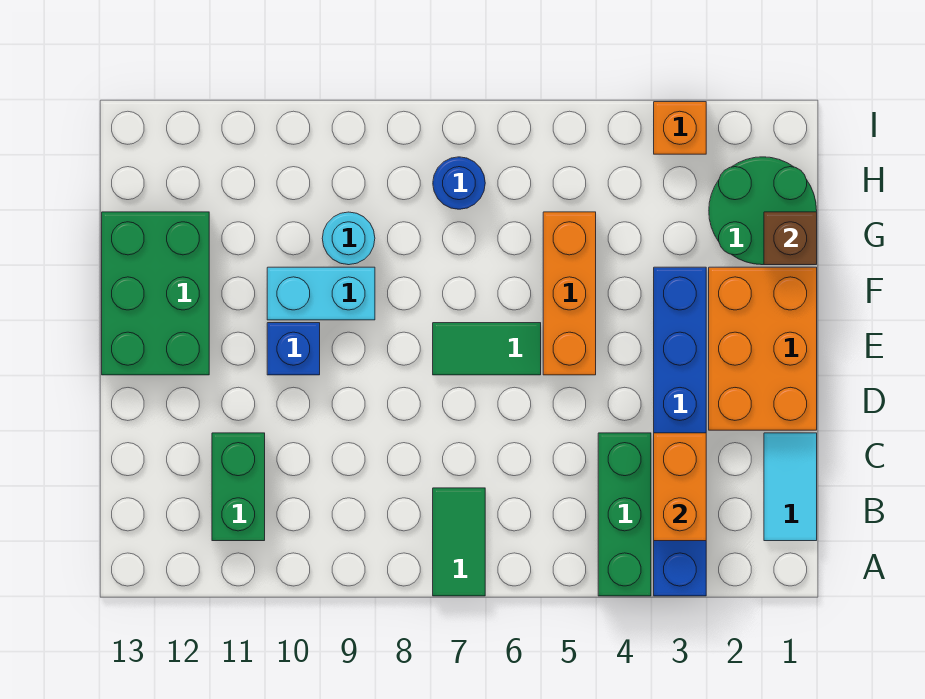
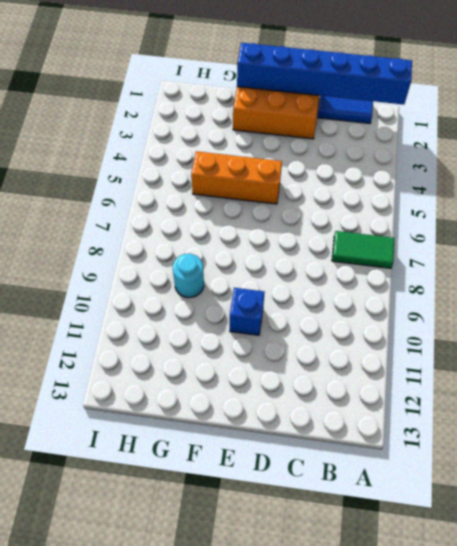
blue brick A1:F1 level 2 -> blue brick A3:F3 level 1
blue tile B1:C1 level 1 -> cyan tile B1:C1 level 1
none -> green brick A4:C4 level 1
none -> green brick B11:C11 level 1
none -> green tile E6:E7 level 1

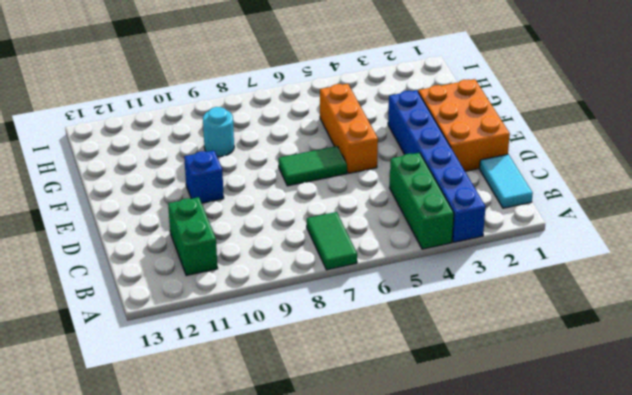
none -> green brick E12:G13 level 1
none -> cyan brick F9:F10 level 1
none -> green round brick G1:H2 level 1

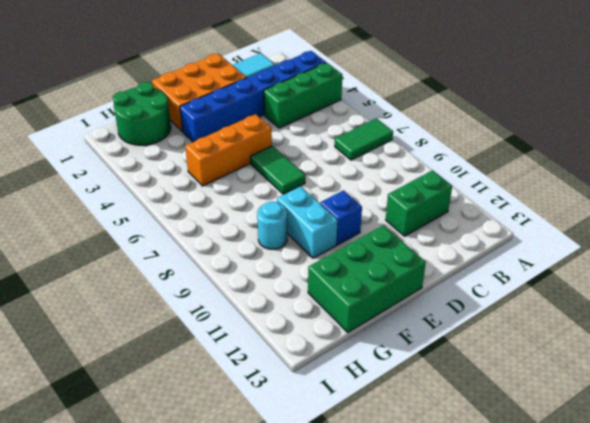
none -> blue round brick H7 level 1
none -> orange brick I3 level 1
none -> orange brick B3:C3 level 2

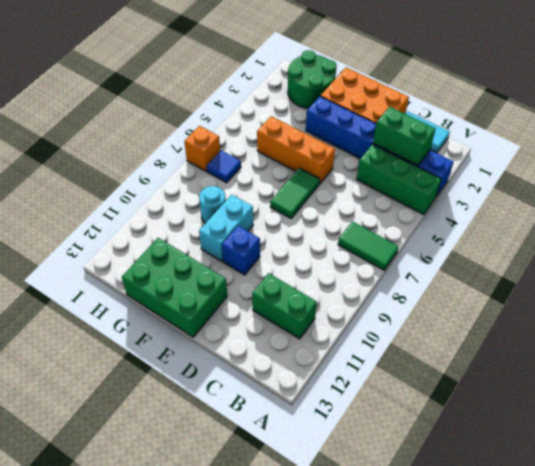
green brick B3:C3 level 2 -> orange brick B3:C3 level 2
blue tile H7 level 1 -> blue round brick H7 level 1
orange brick I7 level 1 -> orange brick I3 level 1
none -> brown brick G1 level 2

